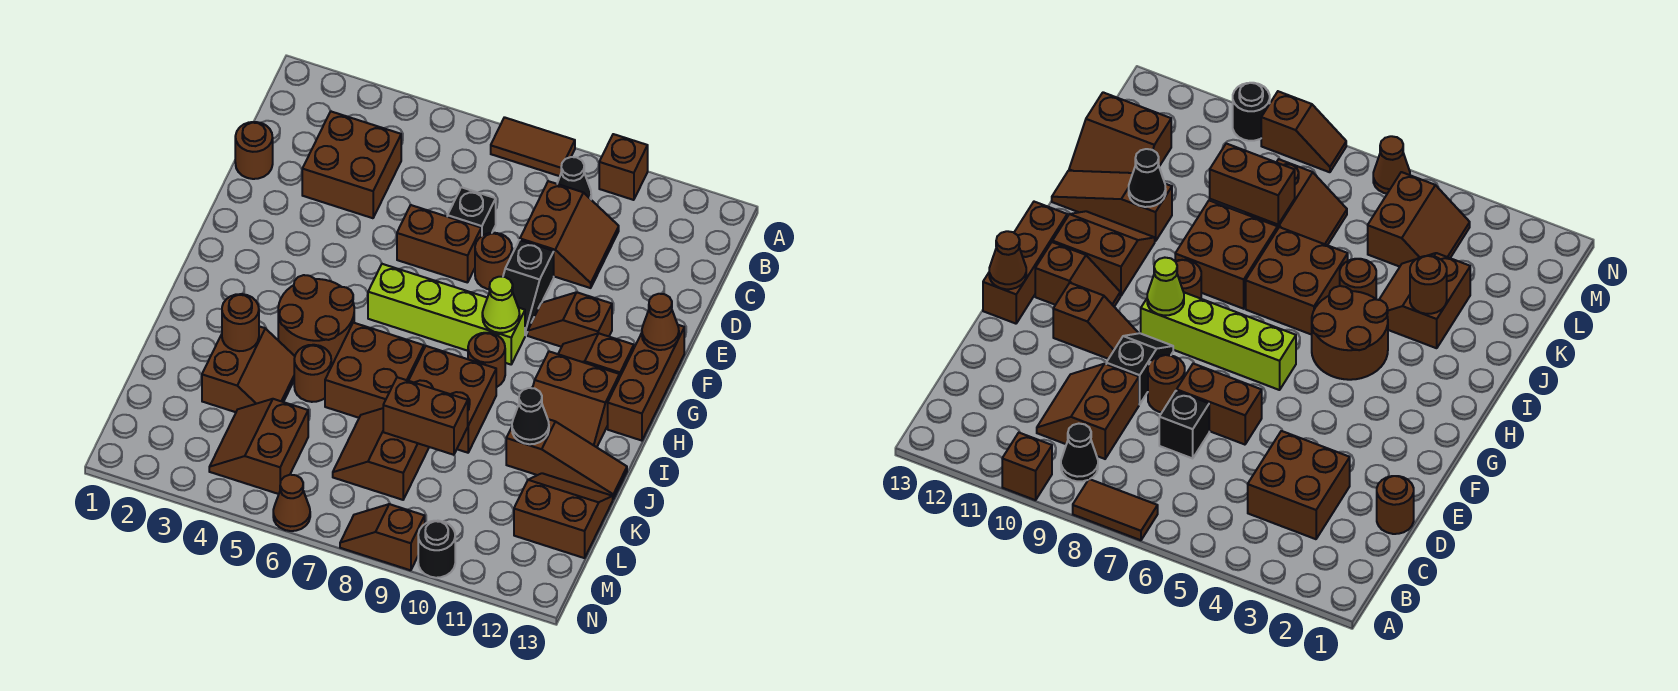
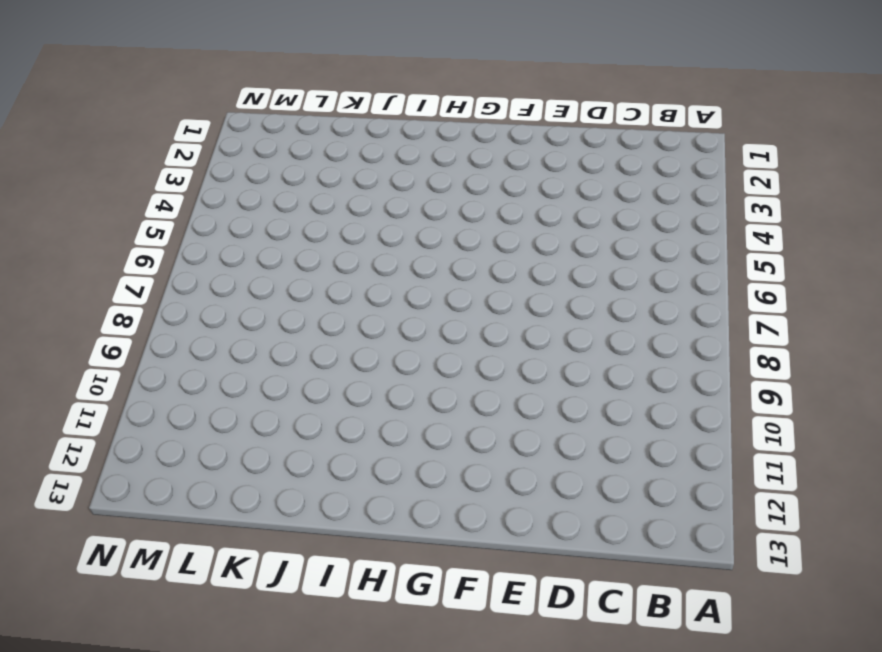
none -> brown tile A7:A8 level 1
none -> brown brick A10 level 1
none -> black cone B9 level 1
none -> brown brick C3:D4 level 1

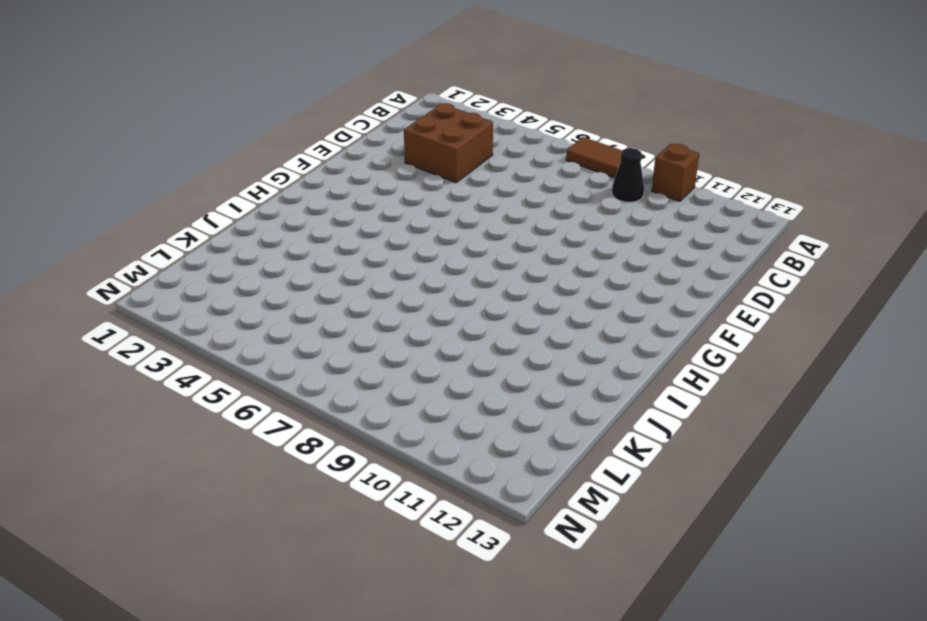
none -> brown slope C9:D10 level 1 top 9
none -> brown round brick D1 level 1
none -> black brick D7 level 1
none -> brown brick E6:E7 level 1

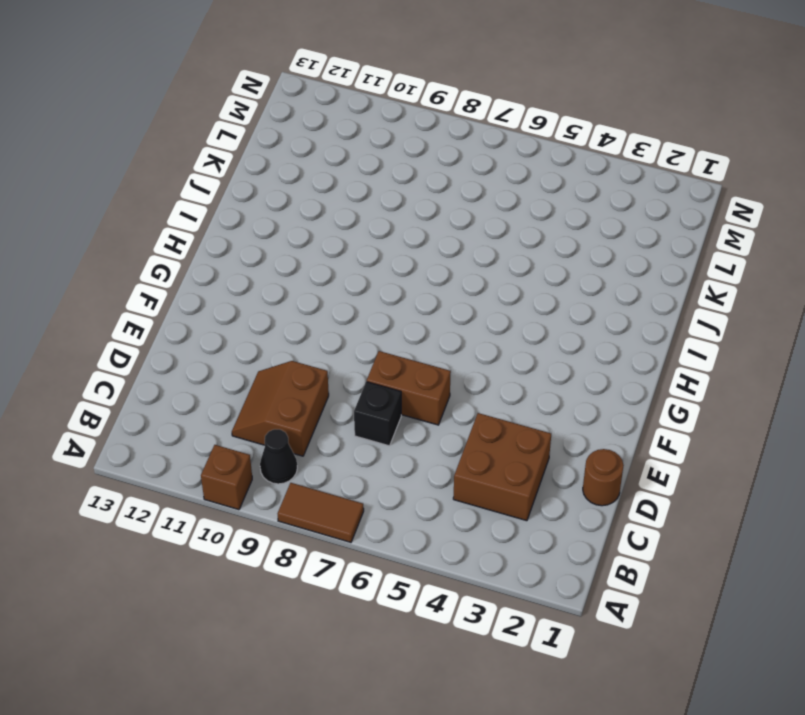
none -> brown round brick E8 level 1
none -> black slope E9:F9 level 1 top E
none -> brown slope F10:F11 level 1 top 11
none -> brown brick F13:H13 level 1

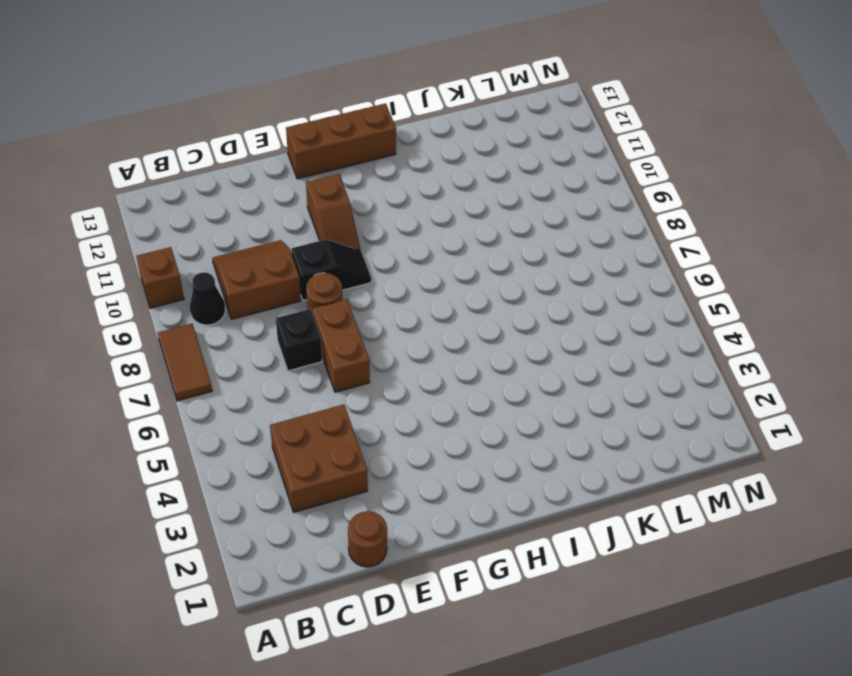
none -> lime brick G6:G9 level 1
none -> brown slope G11:G12 level 1 top 12
none -> brown round brick H4:I5 level 1
none -> brown round brick H9 level 1

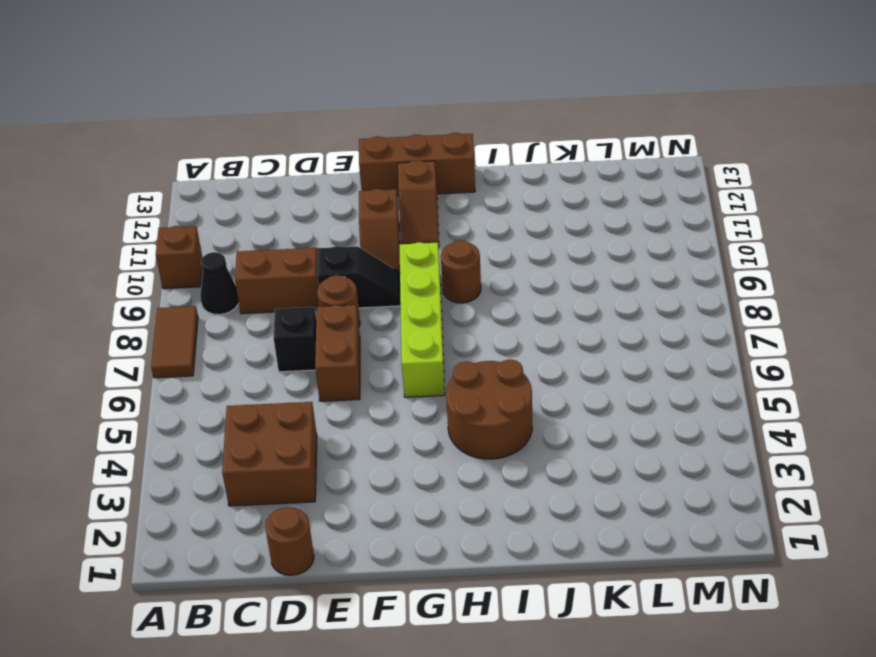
none -> brown slope H11:I12 level 1 top H
none -> brown brick I6:J7 level 1
none -> brown brick I8:J9 level 1
none -> brown slope J3:K4 level 1 top 3

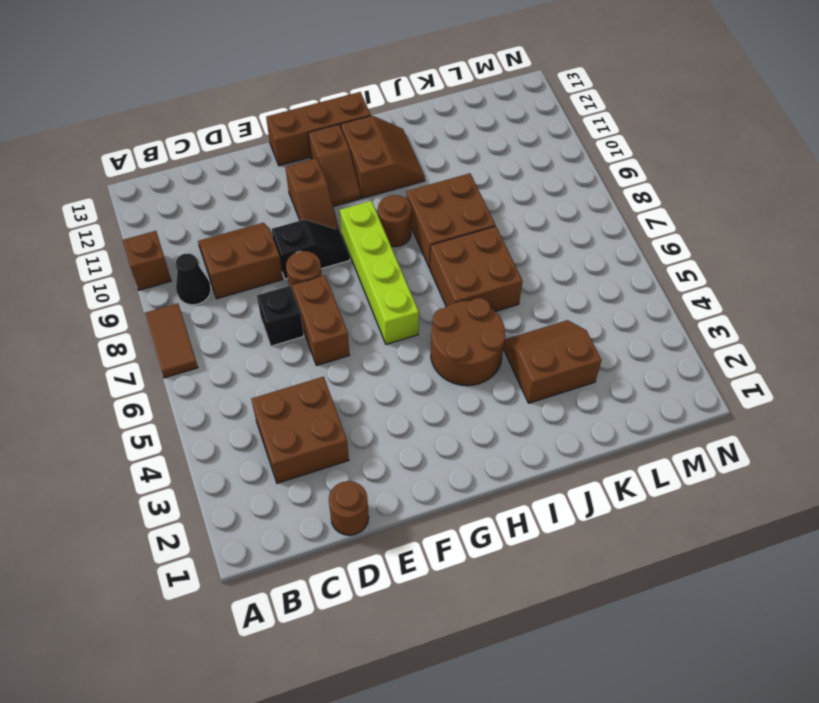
none -> brown round brick J5 level 1
none -> brown slope J11:J13 level 1 top 11
none -> brown slope K7:L8 level 1 top 8
none -> brown slope K12:L13 level 1 top L

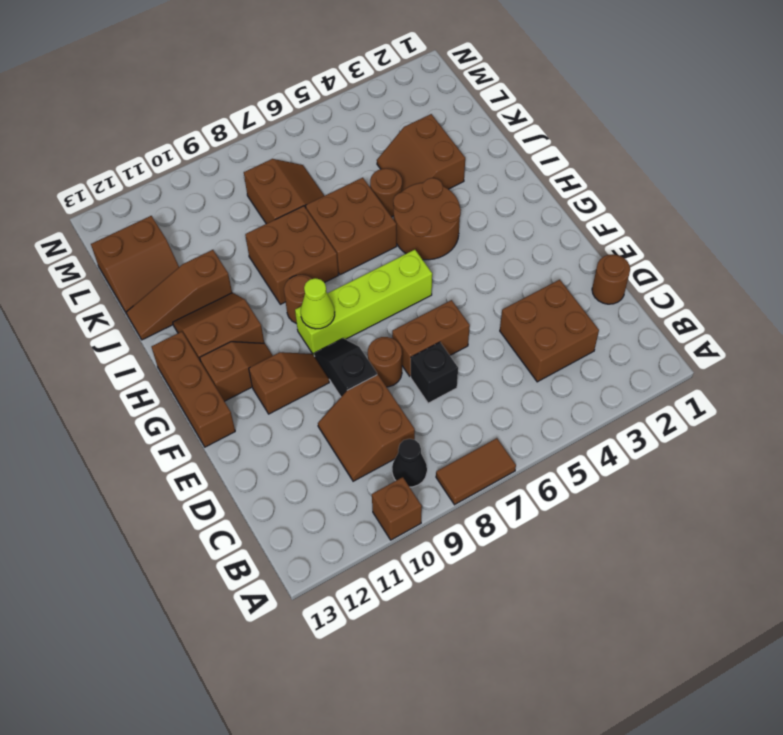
none -> brown slope L4:M5 level 1 top 5
none -> brown cone N6 level 1
none -> brown slope N8:N9 level 1 top 9
none -> black round brick N10 level 1

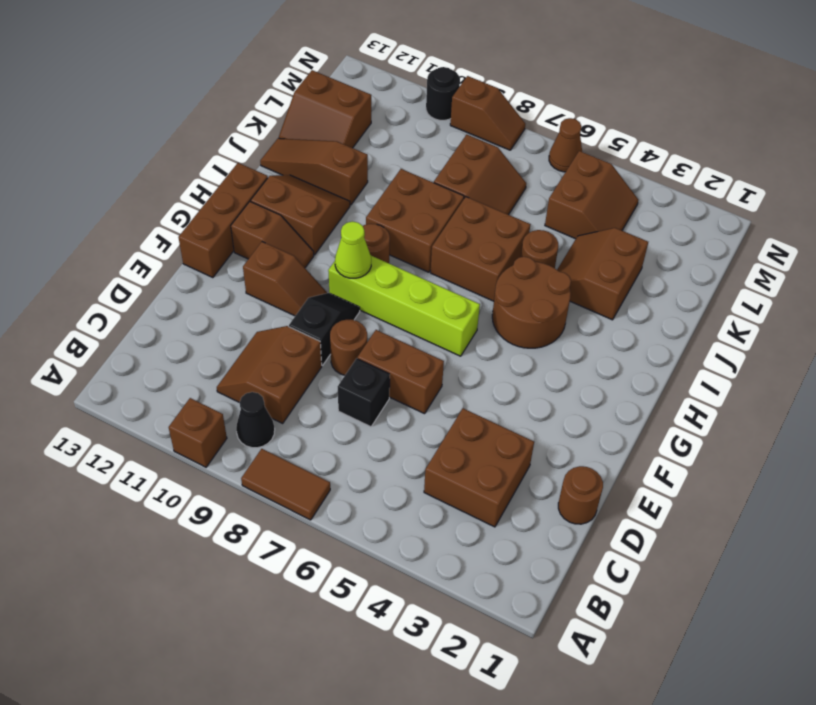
none -> brown cone F13 level 2
none -> brown round brick J3 level 2
none -> black cone J11 level 2
none -> brown brick K8:K9 level 2

